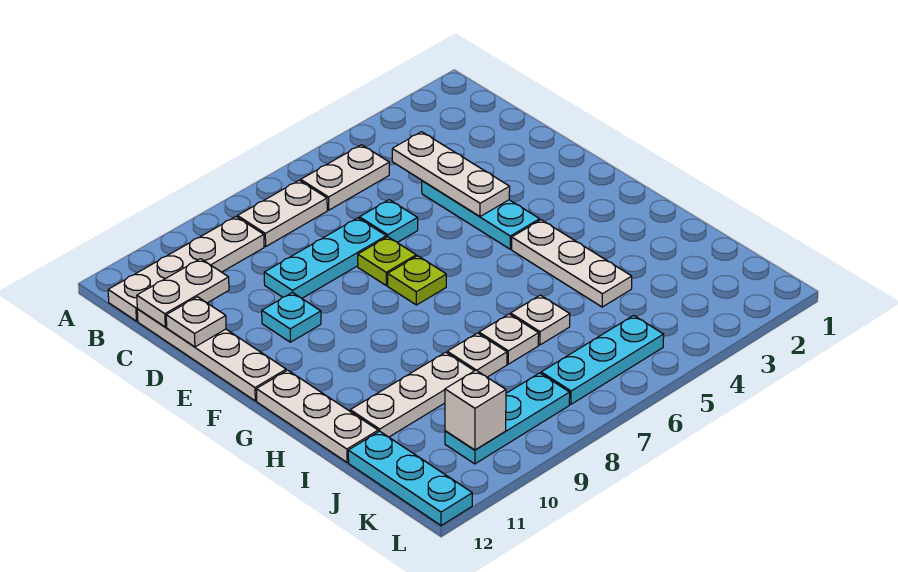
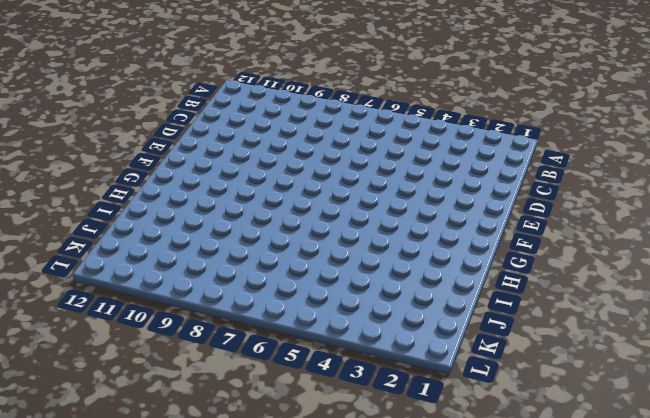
none -> white plate B5:B6 level 1
none -> white plate B7:B8 level 1
none -> white plate B9:B12 level 1

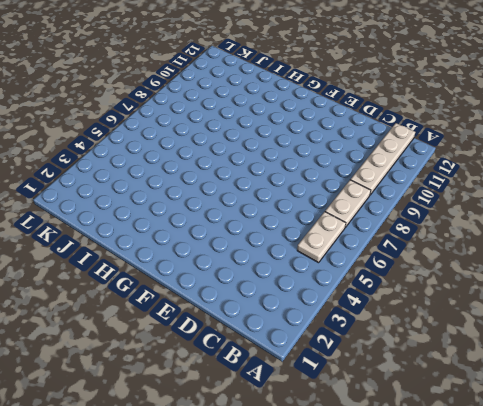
none -> white plate C12:F12 level 1
none -> cyan plate D4:F4 level 1
none -> cyan plate D6 level 1

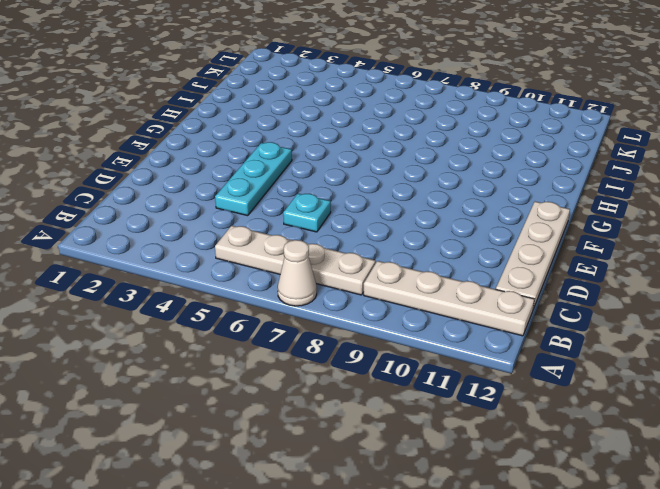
white cone A7 level 1 -> none
none -> cyan plate D7:D9 level 1
none -> lime plate E7 level 1
none -> cyan plate E10 level 1

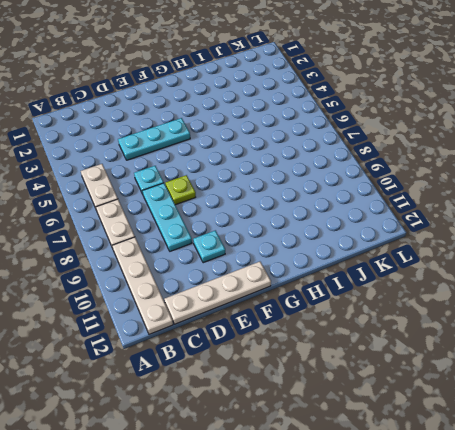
none -> lime plate F7 level 1
none -> white plate G4:I4 level 1
none -> white plate G12:I12 level 1

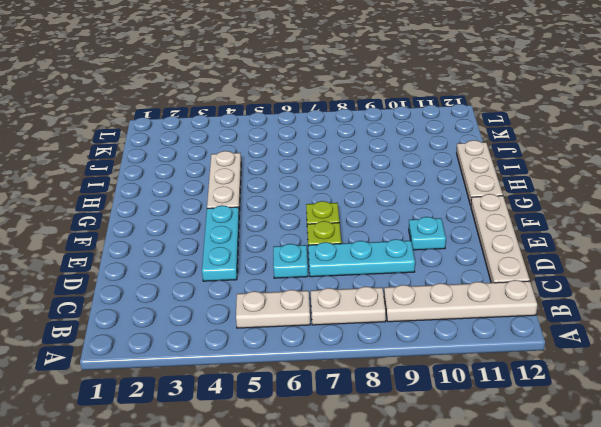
none -> white plate I6 level 1
none -> white plate I7 level 1
none -> white plate I8 level 1

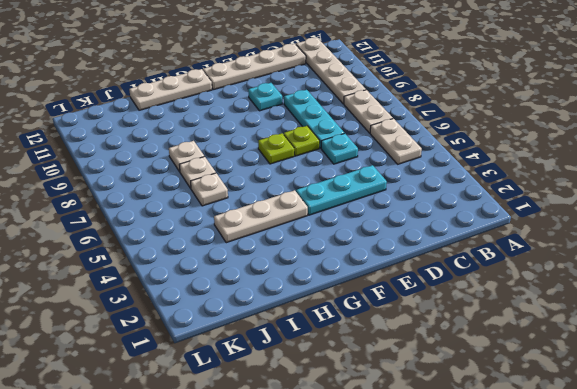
none -> white plate I9:I11 level 1
none -> cyan plate J12:L12 level 1
none -> cyan plate K5:K7 level 1

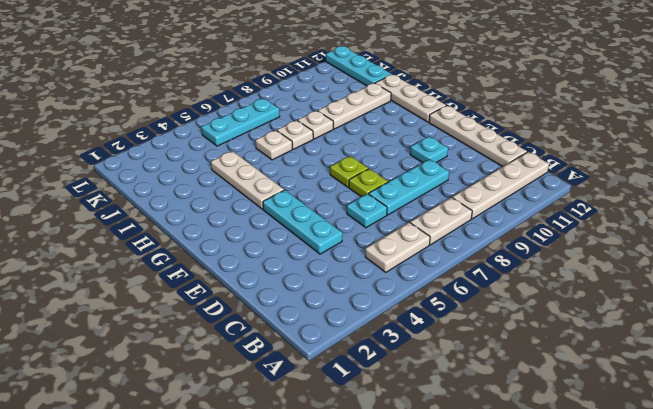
none -> cyan plate K8:K10 level 1
none -> white plate C4:E4 level 2
none -> white plate C11:C12 level 2

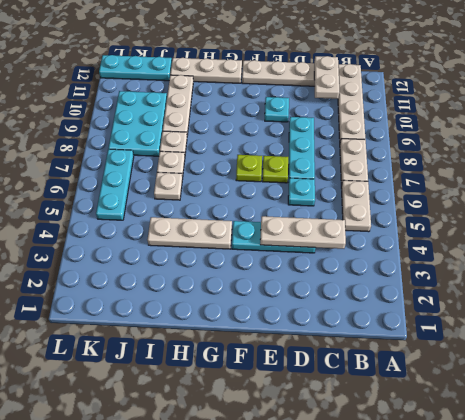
cyan plate J8:K10 level 1 -> cyan plate K8:K10 level 1
none -> white plate D12 level 2
none -> white brick K10 level 2

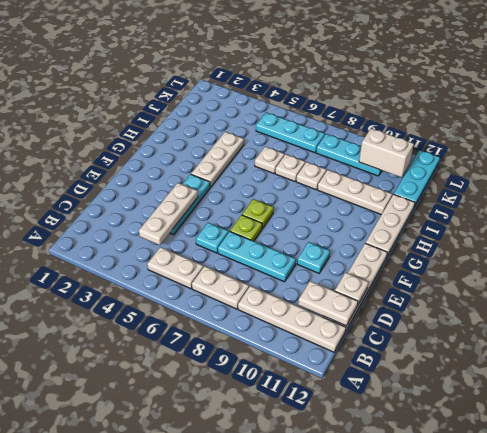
white brick K10:K11 level 2 -> white brick K10 level 2

